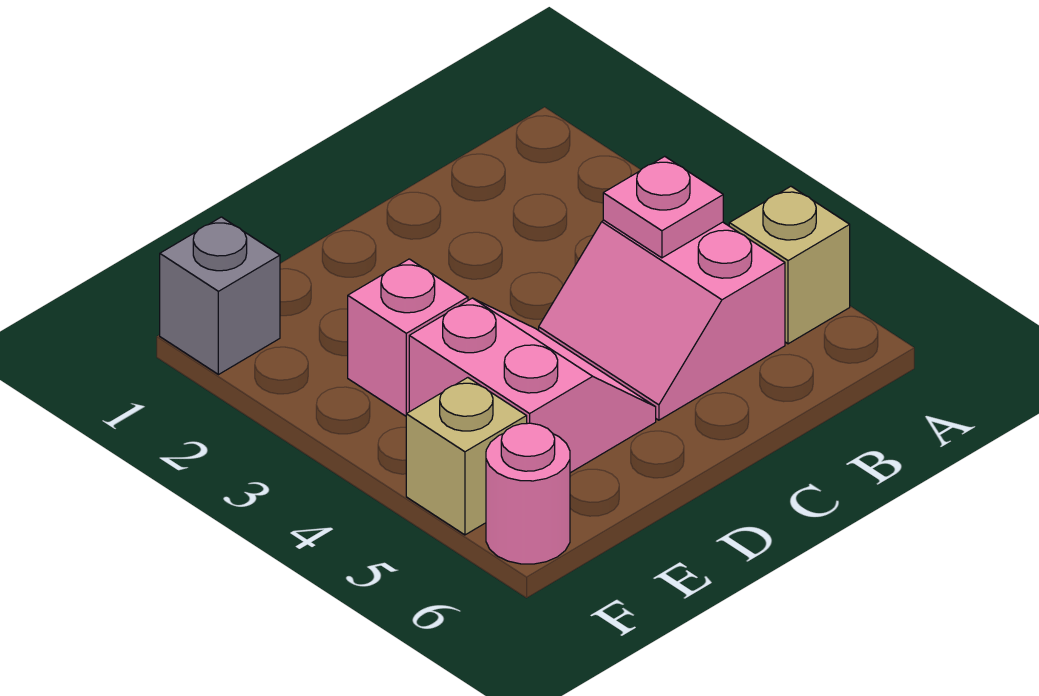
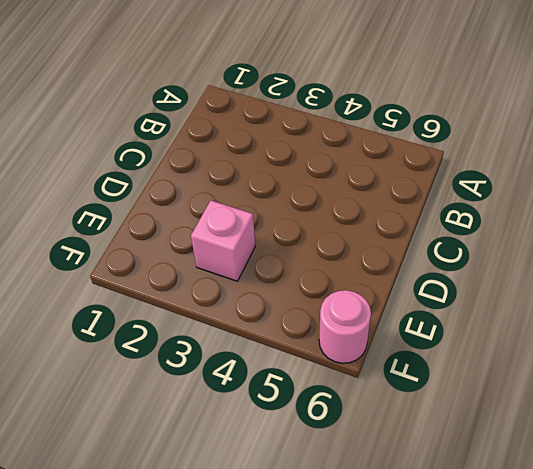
none -> tan brick A5 level 1
none -> pink slope B4:C5 level 1 top B

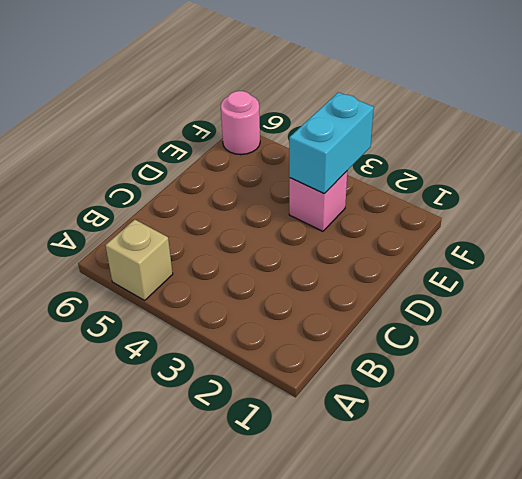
cyan brick E3:F3 level 2 -> none
none -> pink slope B4:C5 level 1 top B
none -> pink slope D4:E5 level 1 top E

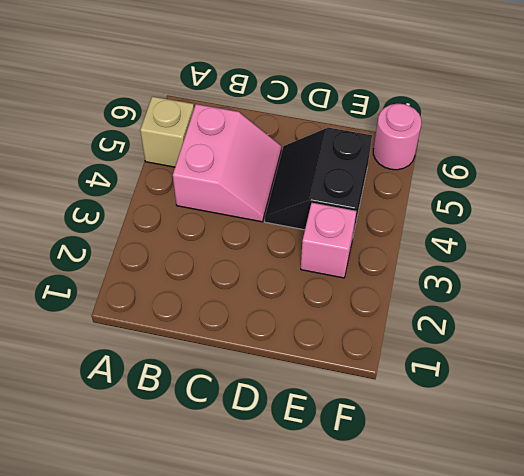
black slope D4:E5 level 1 top E -> pink slope D4:E5 level 1 top E
none -> grey brick F1 level 1
none -> tan brick F5 level 1

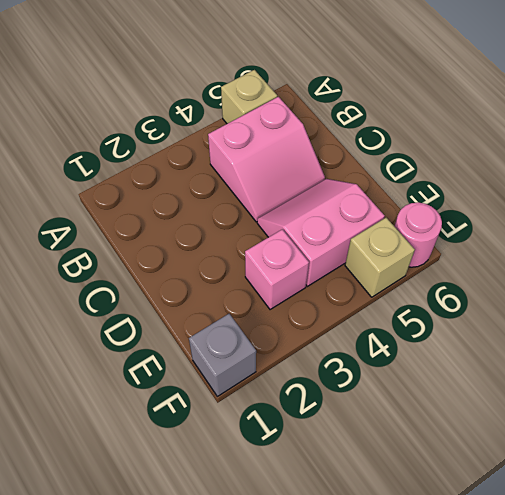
none -> pink plate B4 level 2

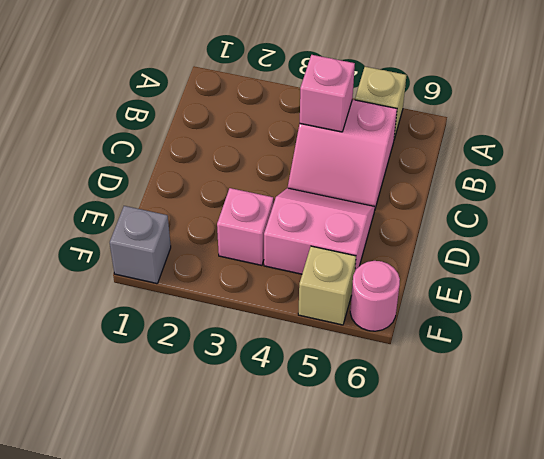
pink brick B4 level 2 -> pink plate B4 level 2

